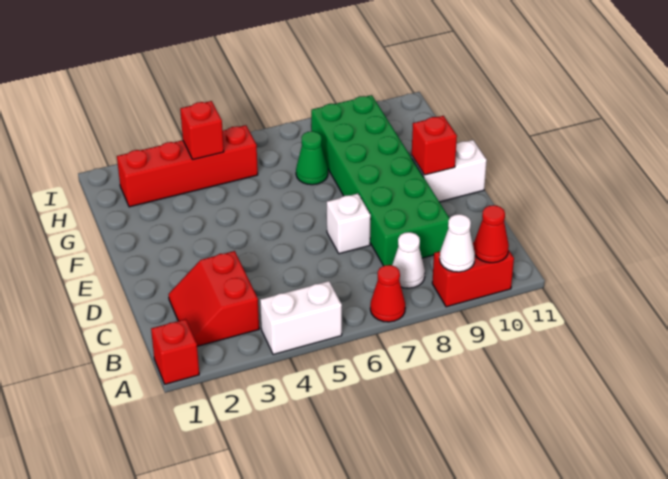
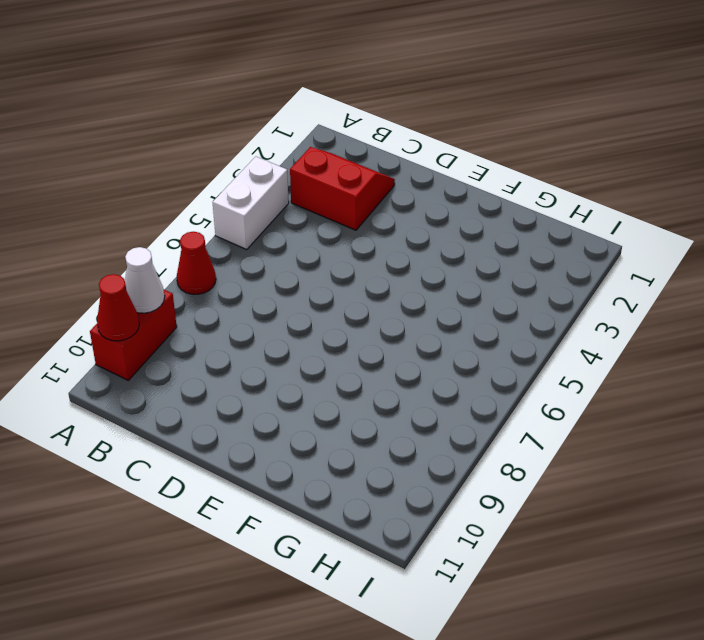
none -> red brick A1 level 1
none -> white cone B8 level 1
none -> green brick C8:H9 level 1

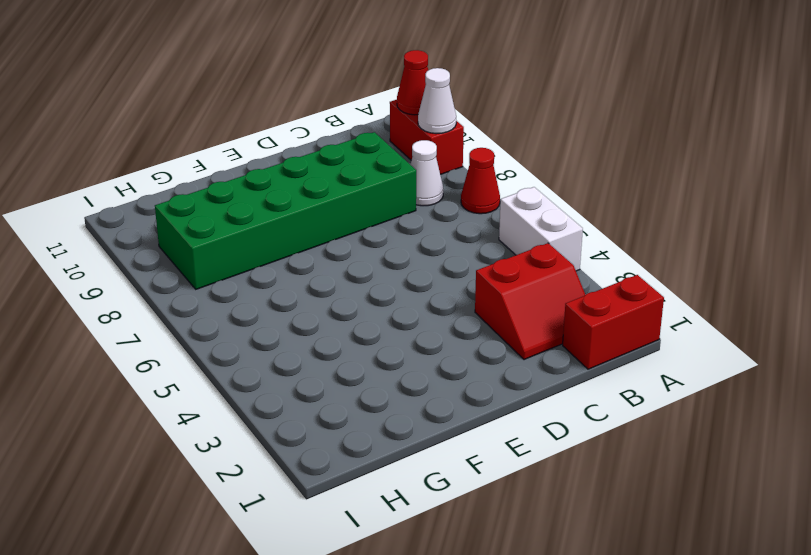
red brick A1:B1 level 1 -> red brick A1 level 1
none -> white brick D7 level 1
none -> white brick E10:E11 level 1
none -> green cone G7 level 1

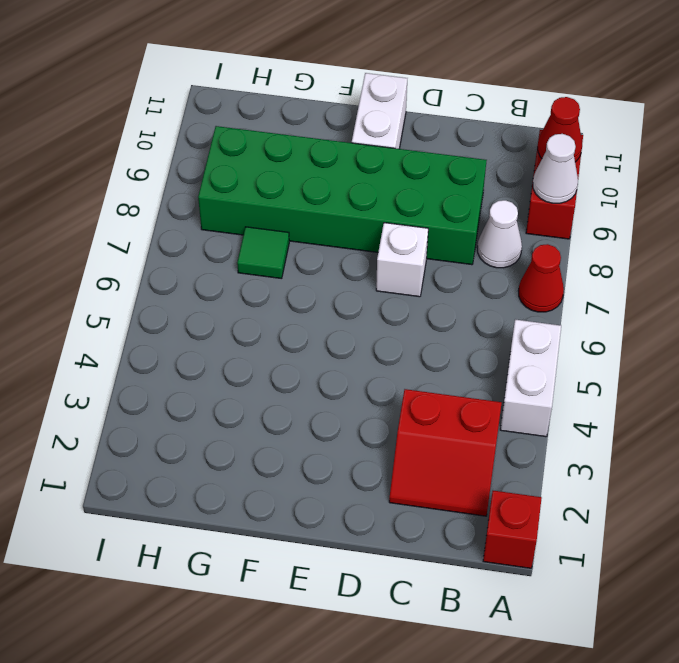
green tile G7 level 1 -> green cone G7 level 1
none -> red brick H2:H5 level 1
none -> red brick E10 level 2
none -> red brick H4 level 2

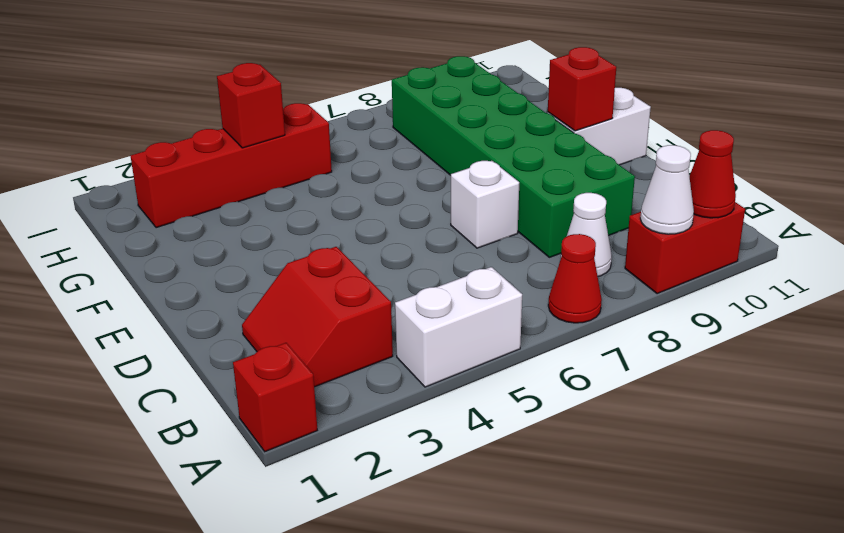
none -> green cone G7 level 1

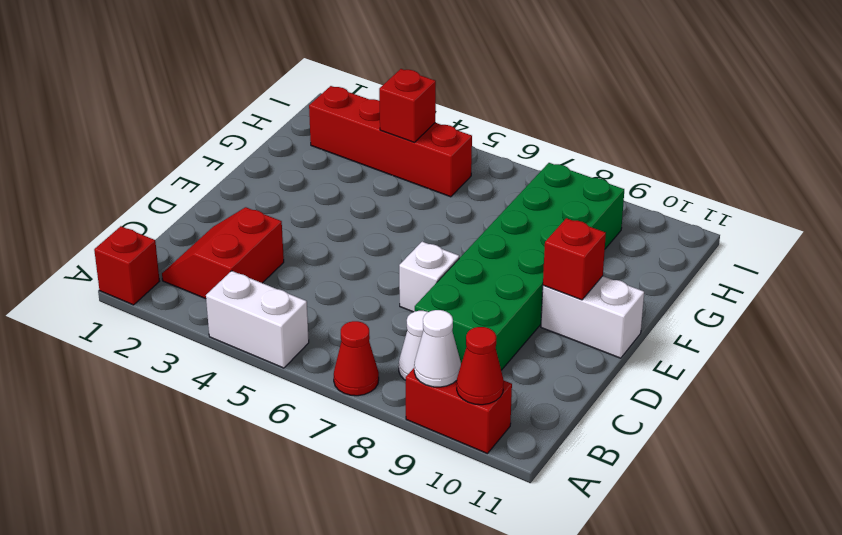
none -> green cone G7 level 1

